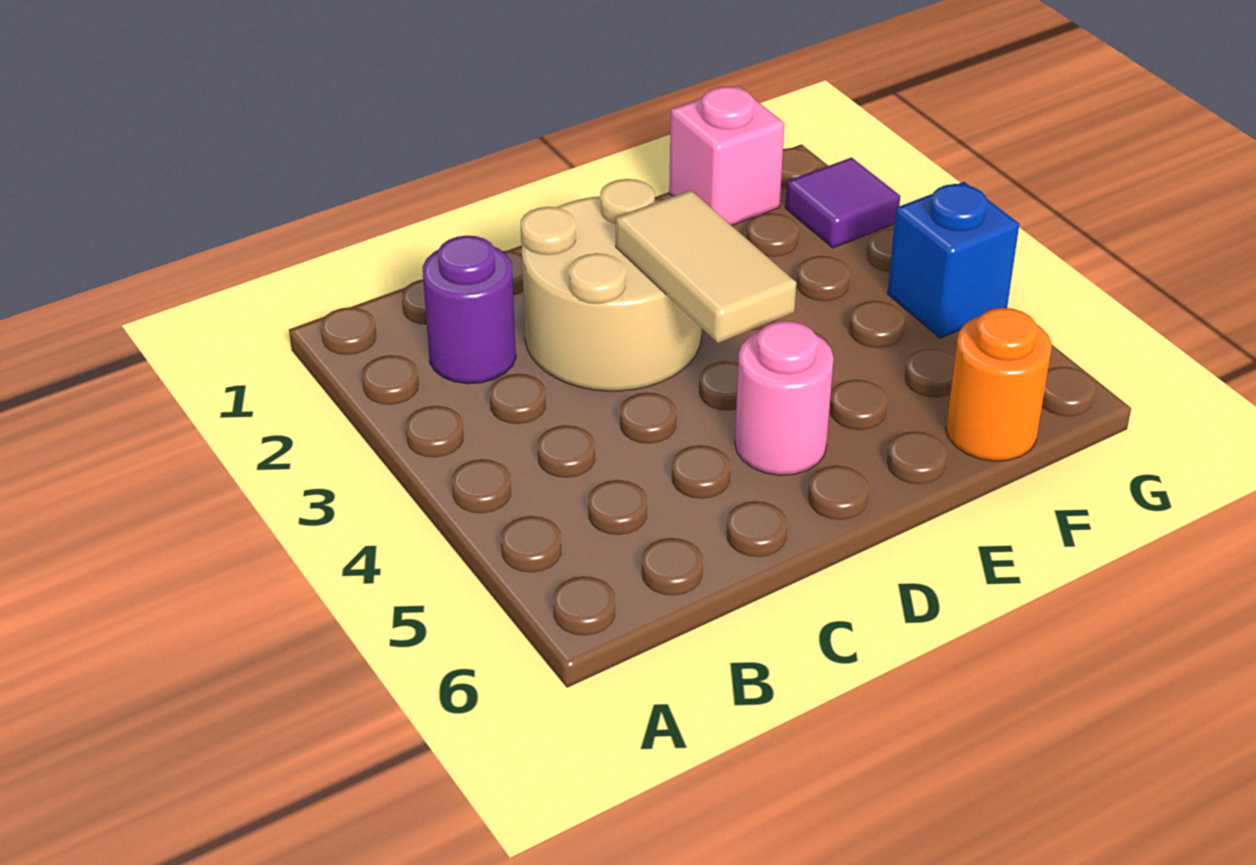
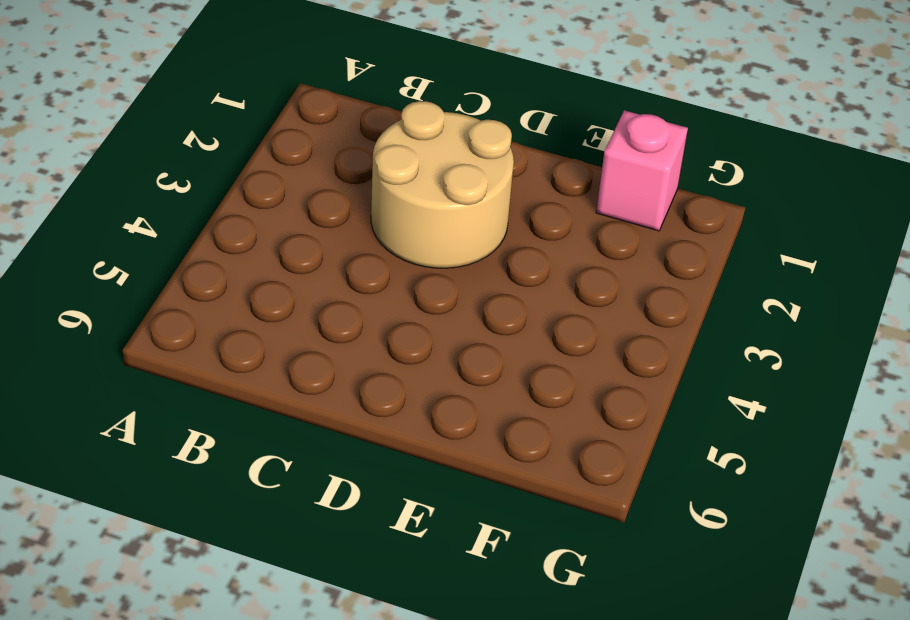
none -> purple round brick B2 level 1
none -> pink round brick D5 level 1

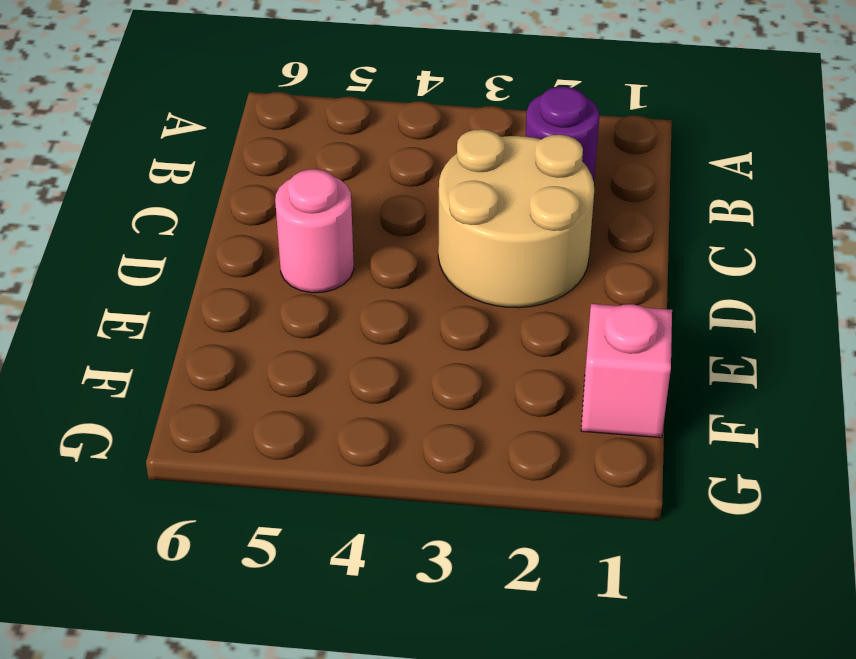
none -> orange round brick F6 level 1
none -> purple tile G2 level 1

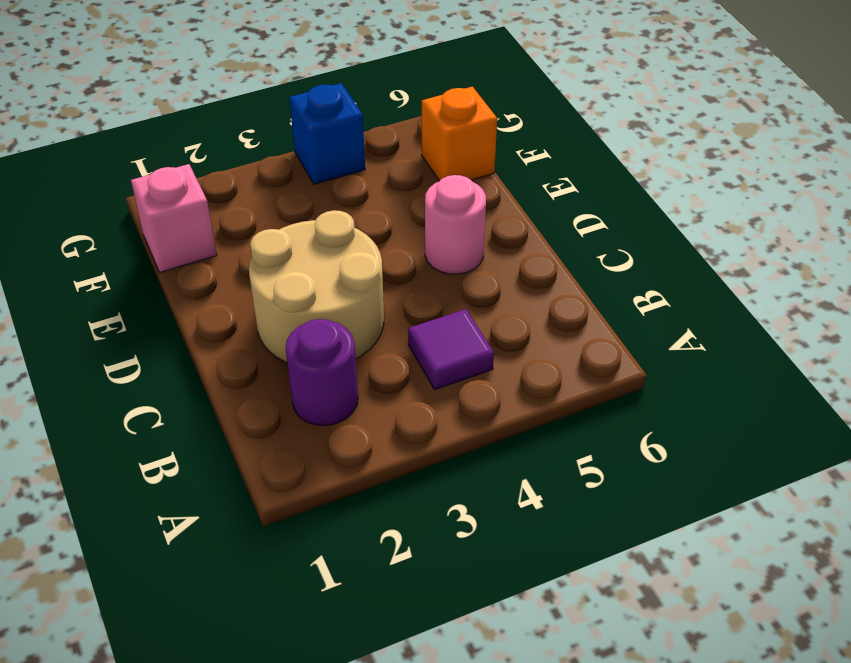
purple tile B4 level 1 -> purple tile G2 level 1
orange brick F6 level 1 -> orange round brick F6 level 1
none -> tan tile D3:D4 level 2

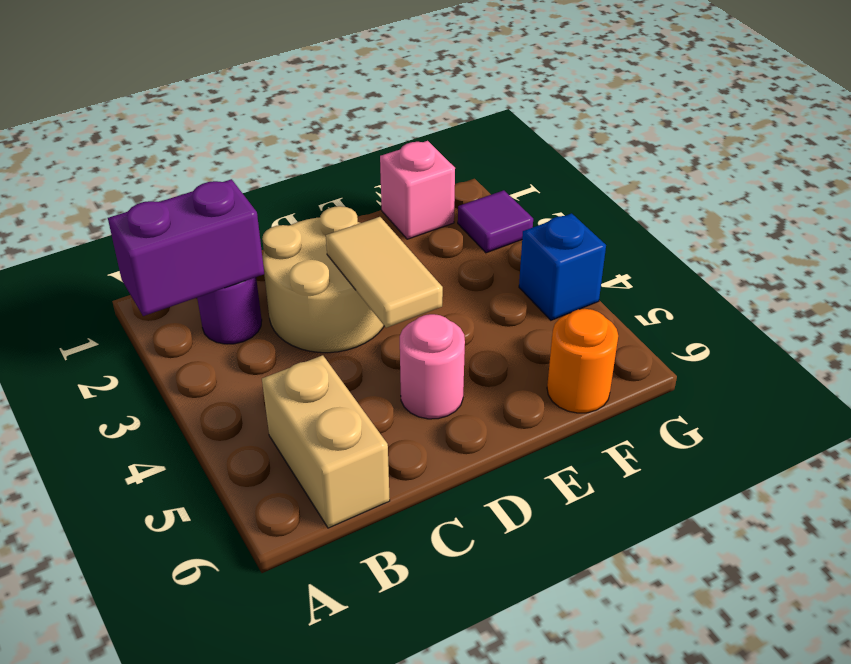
purple brick A2:B2 level 2 -> none
tan brick B5:B6 level 1 -> none

